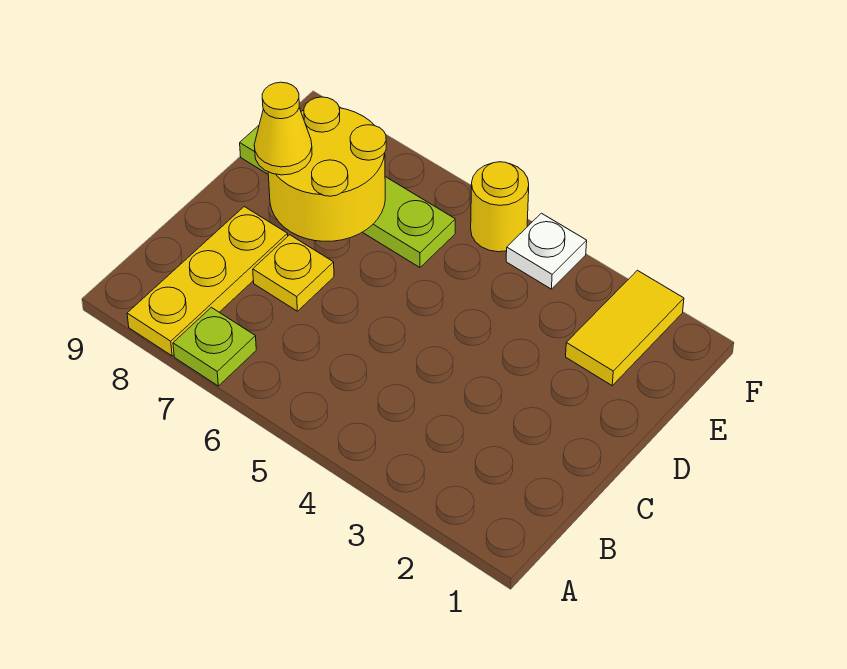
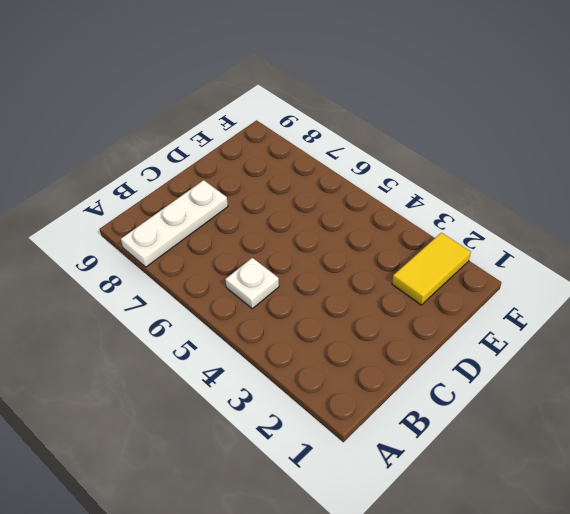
white plate A8:C8 level 1 -> yellow plate A8:C8 level 1
white plate B5 level 1 -> white plate F4 level 1
none -> lime plate A7 level 1
none -> yellow plate C7 level 1

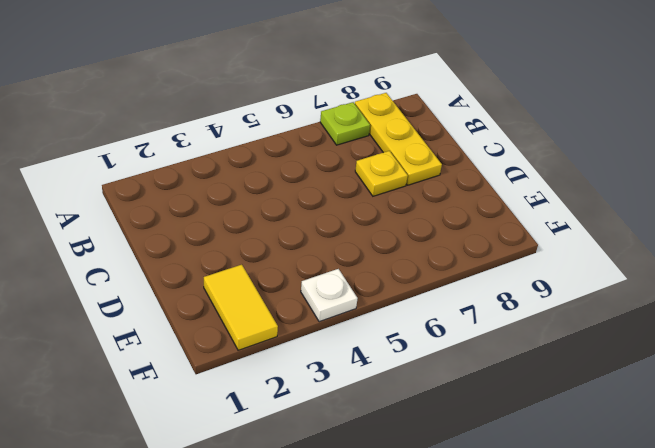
none -> lime plate E6:E9 level 1
none -> yellow round brick F5 level 1

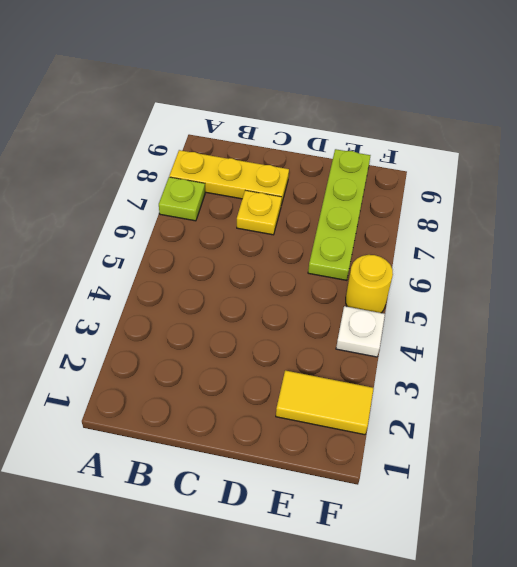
none -> yellow round brick D7:E8 level 2
none -> yellow cone D8 level 3

